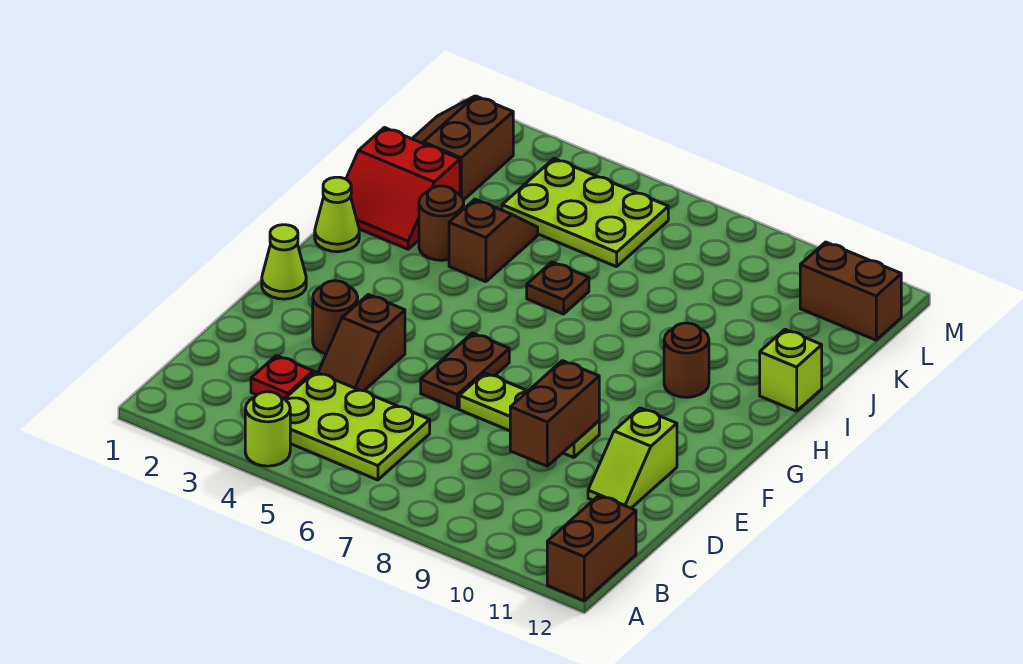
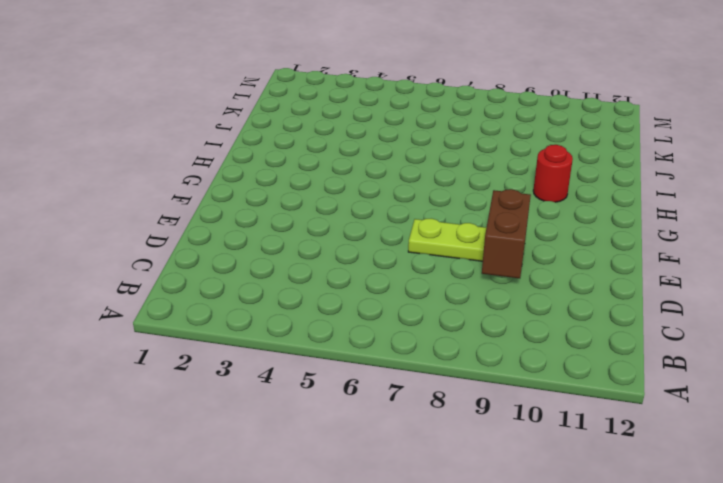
red round brick H10 level 1 -> brown round brick H10 level 1
none -> lime round brick A4 level 1
none -> brown brick A12:B12 level 1
none -> lime plate B4:C6 level 1

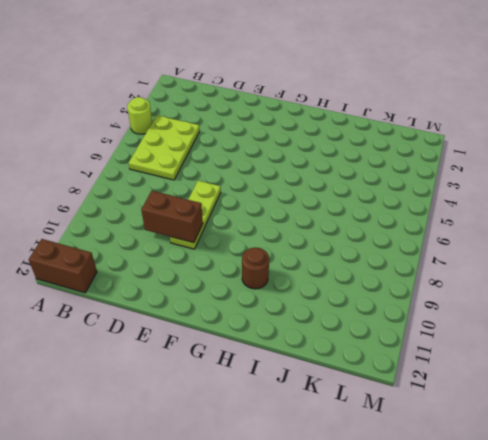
none -> red plate C3 level 1
none -> brown slope D4:E4 level 1 top E
none -> lime slope D11:E11 level 1 top E

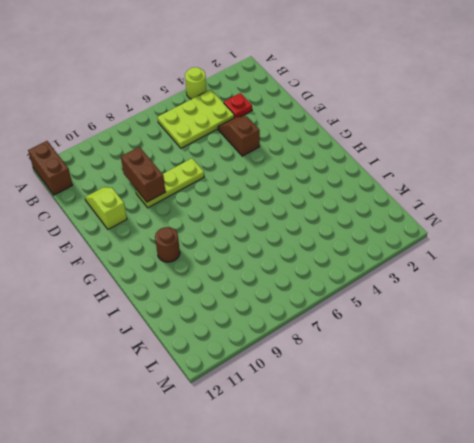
none -> brown round brick E3 level 1
none -> brown plate E6:F6 level 1
none -> lime cone F1 level 1

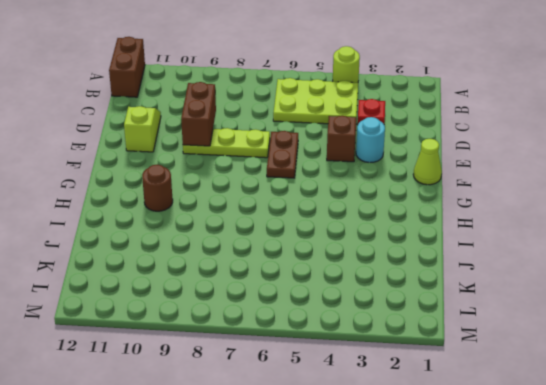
cyan round brick E3 level 1 -> brown round brick E3 level 1
none -> lime cone H1 level 1
none -> red slope I1:J2 level 1 top J
none -> brown round brick I3 level 1

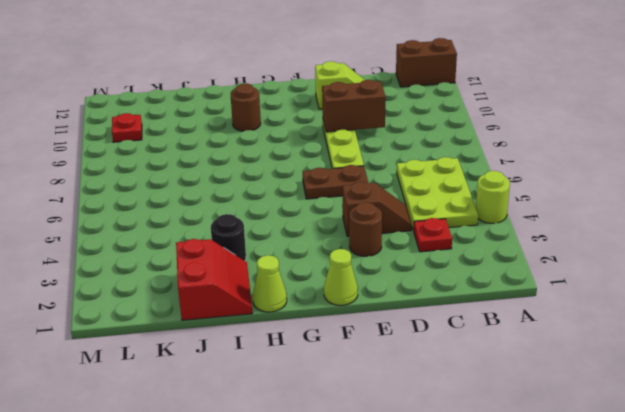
black round brick I3 level 1 -> brown round brick I3 level 1
red plate L10 level 1 -> none
none -> brown slope I4:J4 level 1 top I
none -> brown plate I6 level 1
none -> lime brick I12 level 1

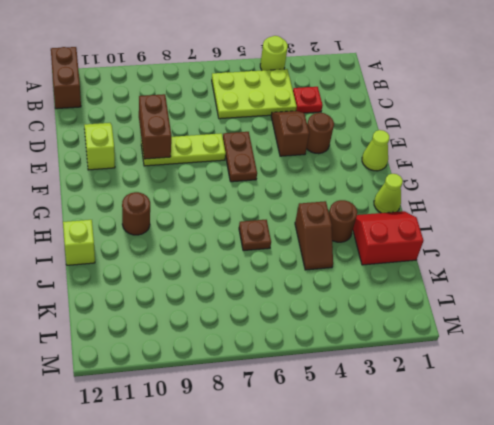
none -> brown slope K1:L2 level 1 top 2
none -> lime plate K4:L6 level 1
none -> brown brick L11:L12 level 1

